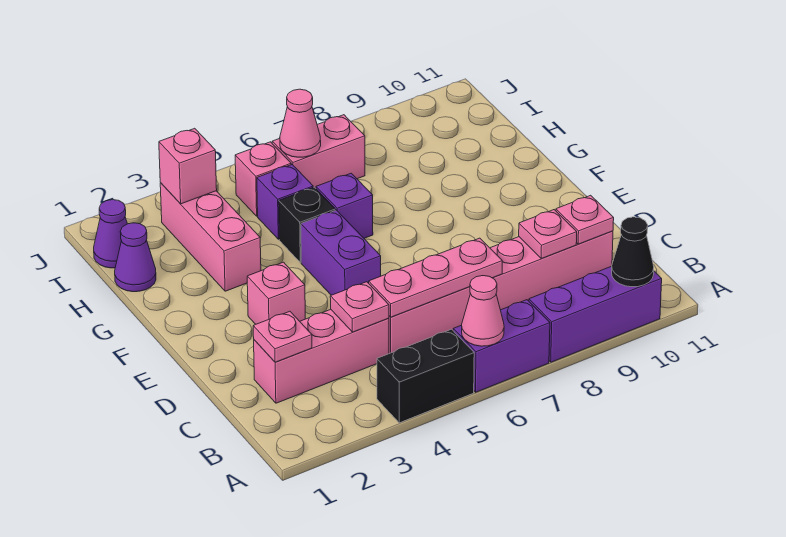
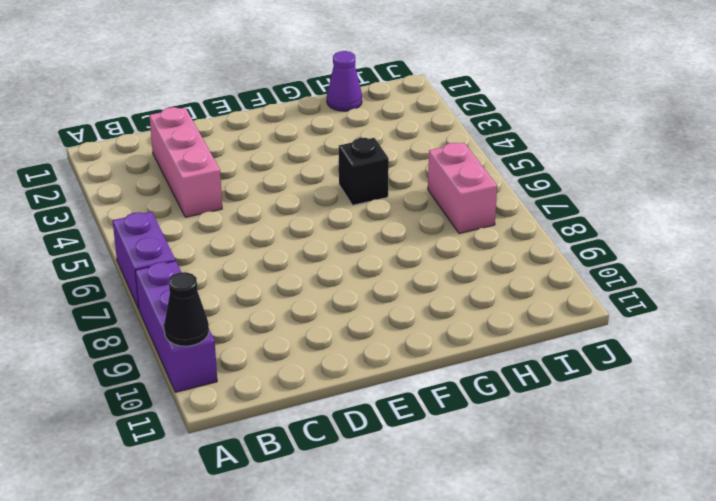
none -> black brick A4:A5 level 1
none -> pink brick C5:C10 level 1
none -> pink brick E3 level 1

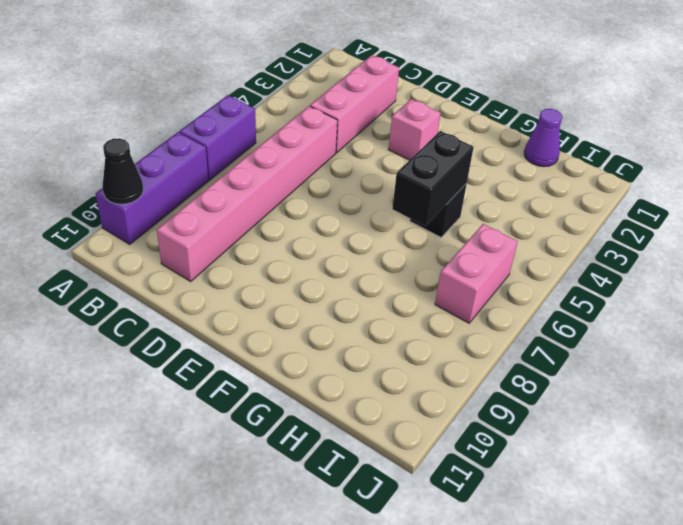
black brick G5:G6 level 2 -> black brick A4:A5 level 1
none -> purple brick E5:F5 level 1
none -> pink brick G3:I3 level 1
none -> purple brick G6 level 1

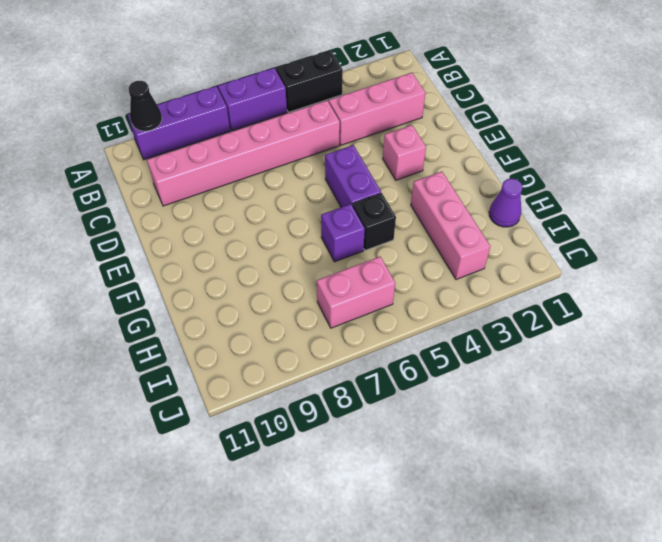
none -> purple brick H5 level 1
none -> purple cone I1 level 1
none -> pink brick I5 level 1

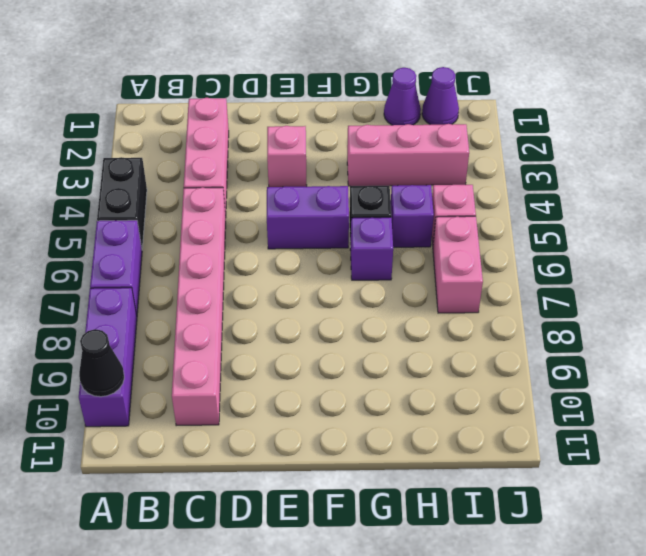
none -> pink cone A6 level 2
none -> pink plate C2 level 2
none -> pink plate C4 level 2

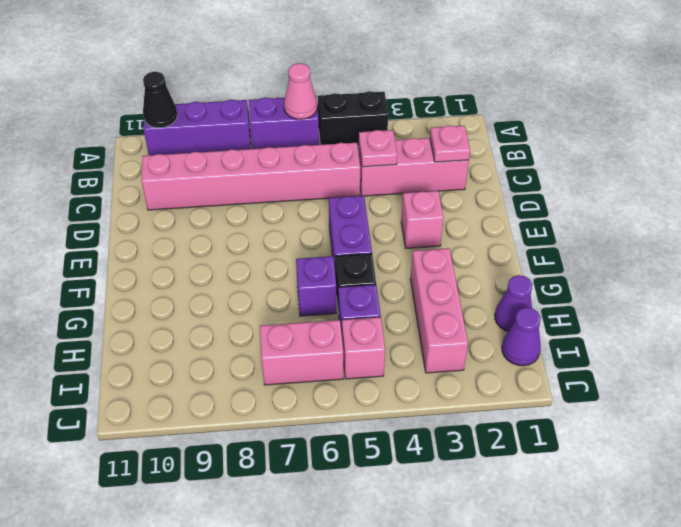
none -> pink plate C5:C7 level 2
none -> pink plate C9 level 2
none -> pink plate C10 level 2

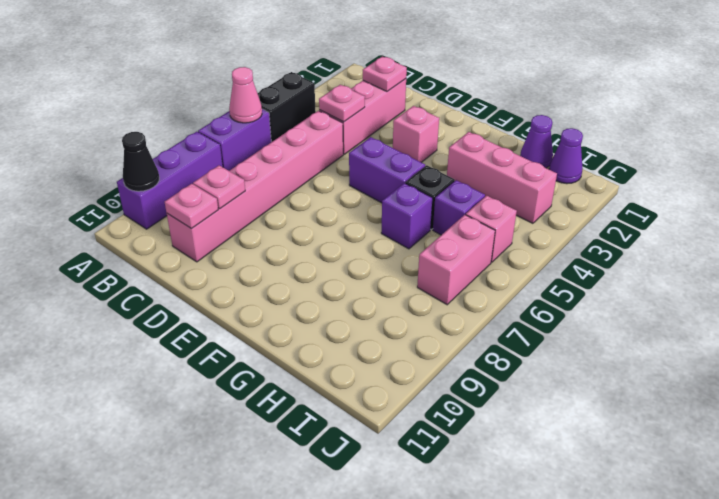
none -> pink plate C5:C7 level 2
none -> pink brick I3 level 2
none -> pink cone I6 level 2

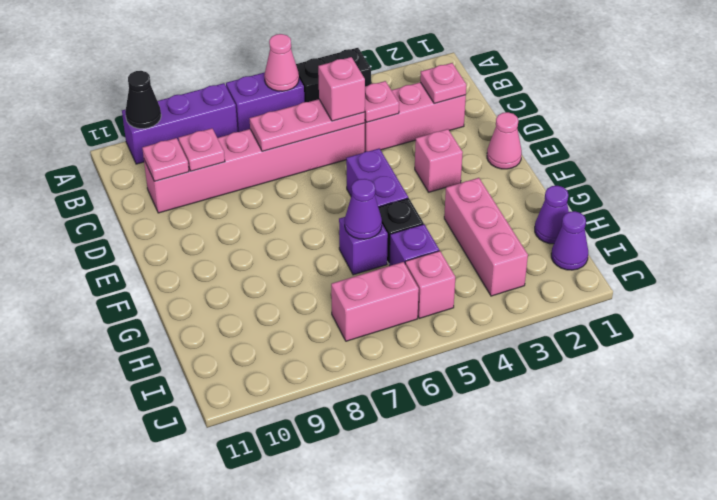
pink brick C5 level 3 -> pink brick I3 level 2
pink cone E1 level 1 -> pink cone I6 level 2
purple cone G6 level 2 -> none

